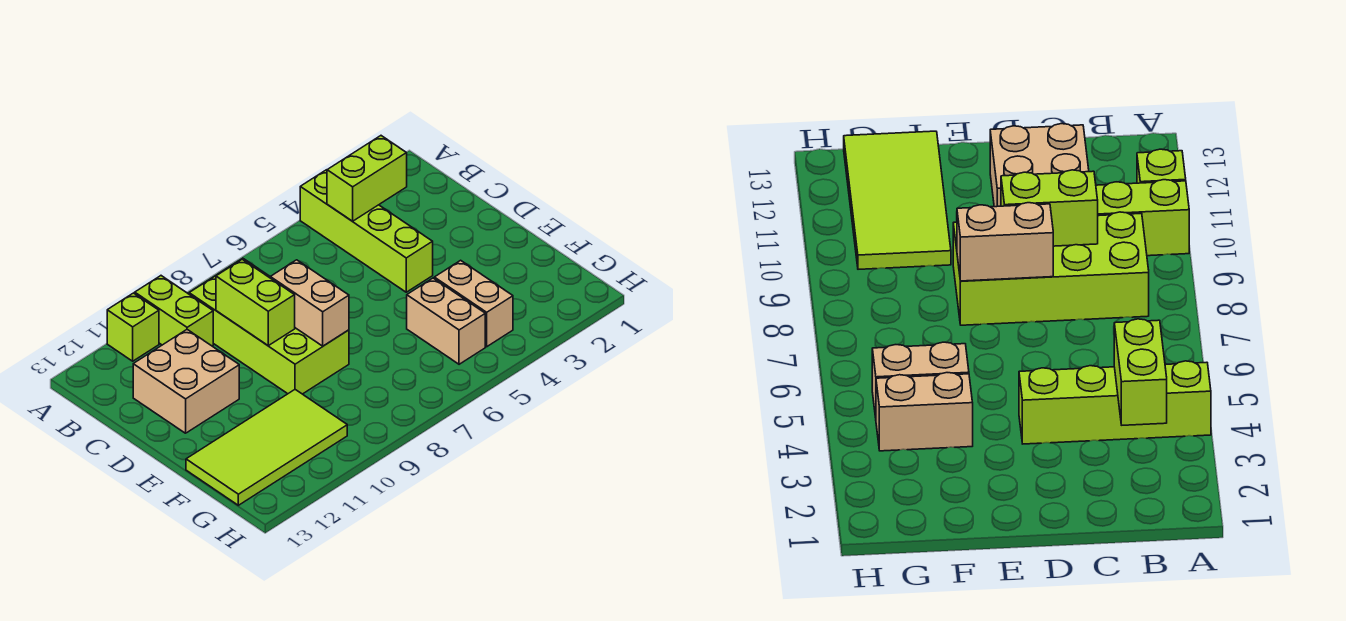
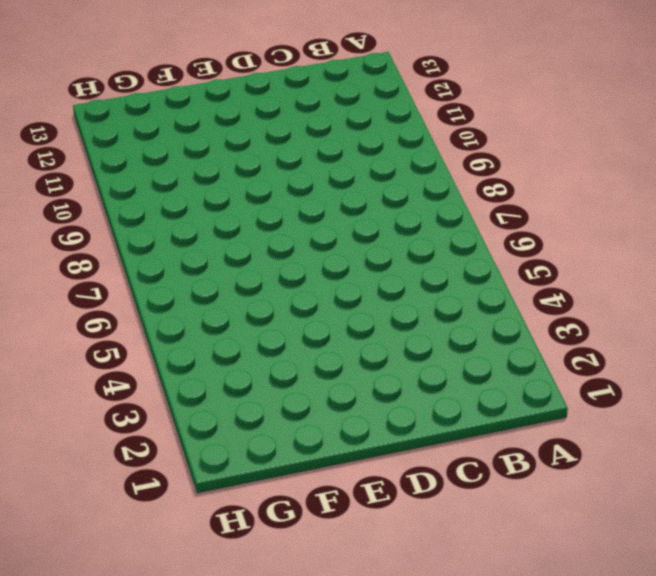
none -> lime brick A4:D4 level 1
none -> lime brick A10:B10 level 1

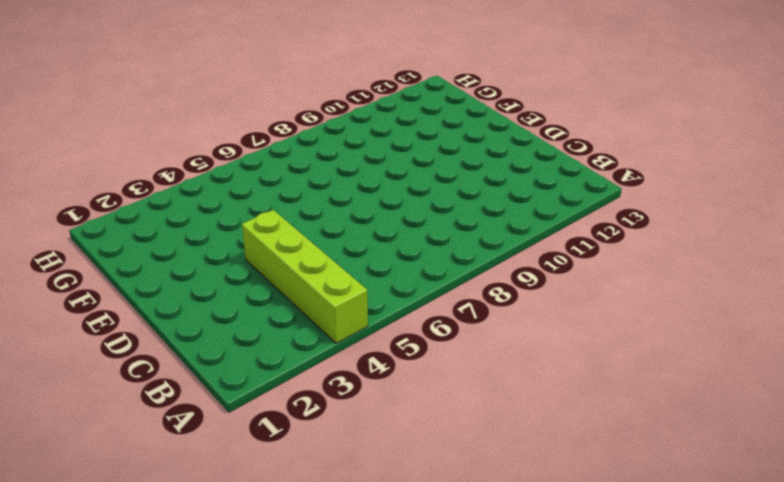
none -> lime brick A10:B10 level 1
none -> lime brick A11 level 1

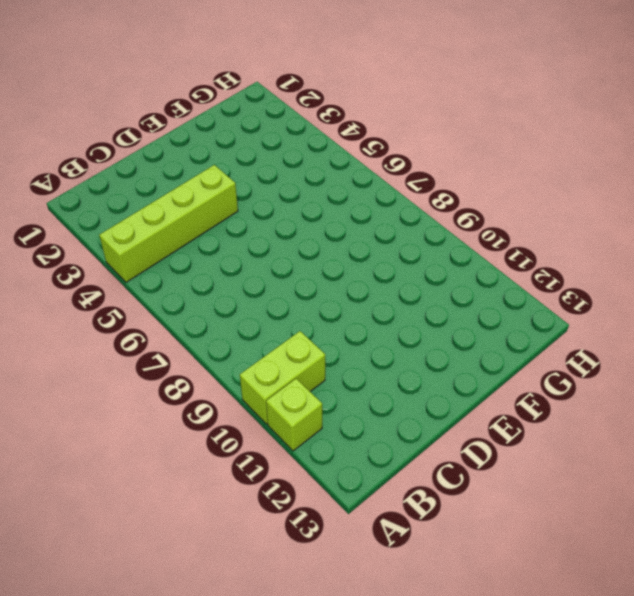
none -> lime brick B8:E9 level 1
none -> tan brick C11:D12 level 1

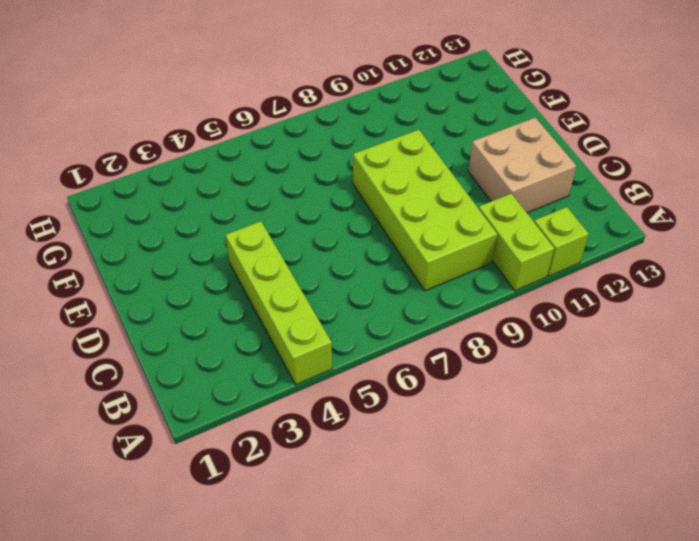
none -> tan brick F4:G4 level 1
none -> tan brick F5:G5 level 1

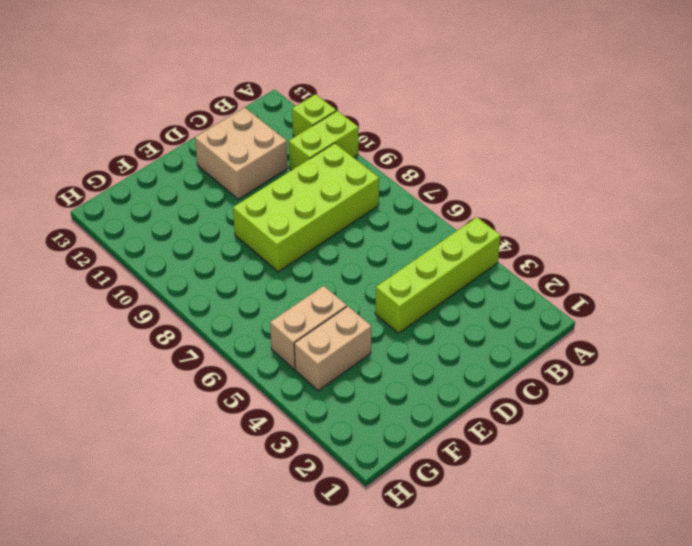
none -> lime tile F10:G13 level 1
none -> lime brick B3:B4 level 2

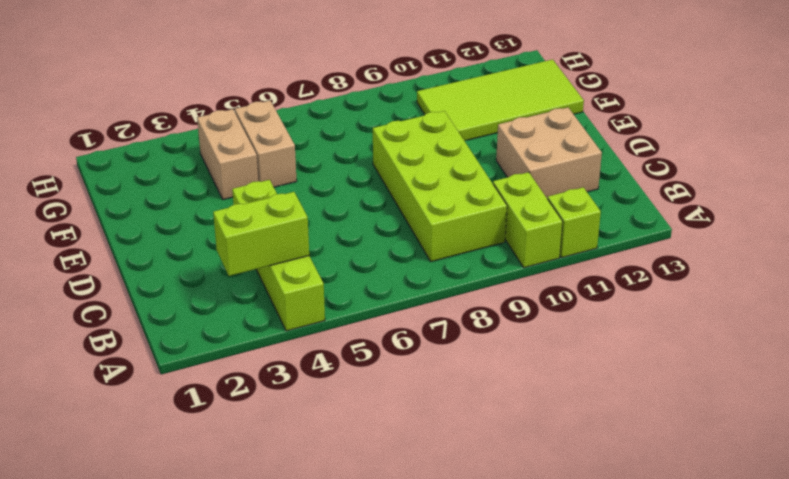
none -> lime brick C9:D9 level 2
none -> tan brick D8:E8 level 2

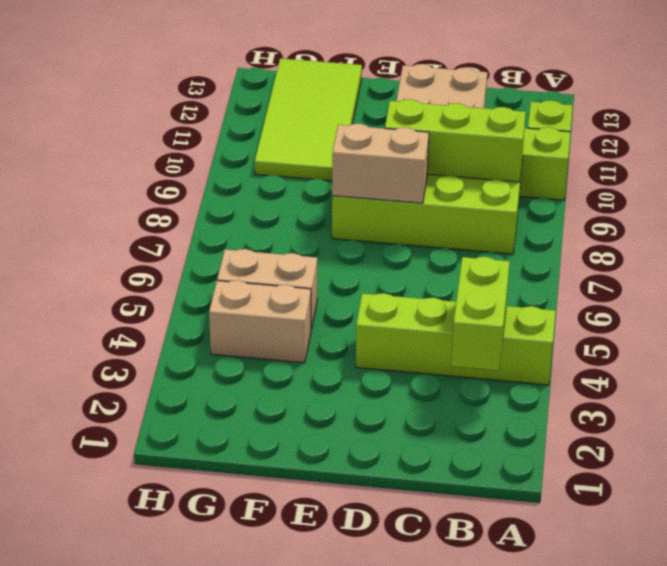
lime brick B9:D9 level 2 -> lime brick C9:D9 level 2

